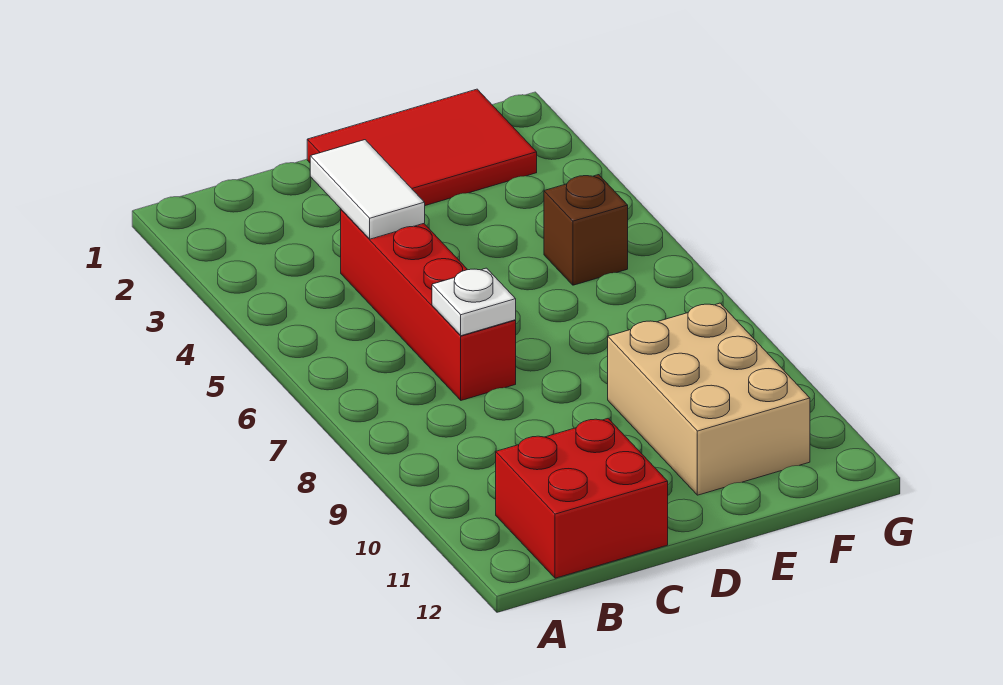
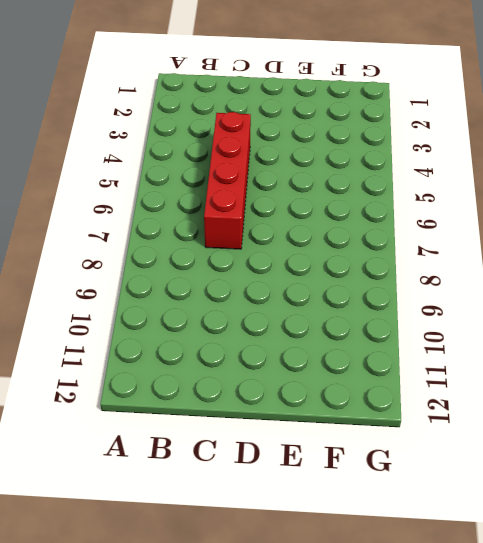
none -> red brick B11:C12 level 1
none -> red tile D1:F2 level 1

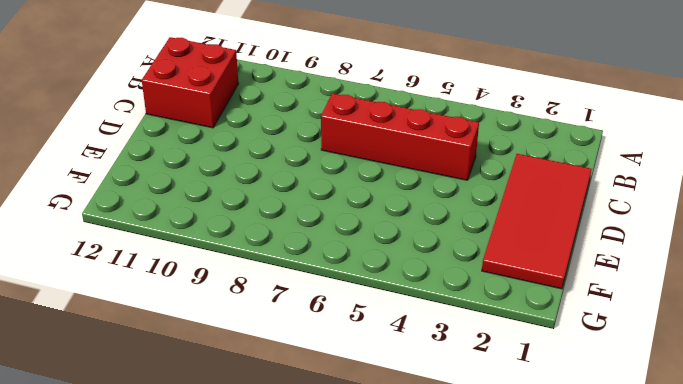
red tile C1:F2 level 1 -> red tile D1:F2 level 1
none -> tan brick E9:F11 level 1
none -> brown brick F5 level 1

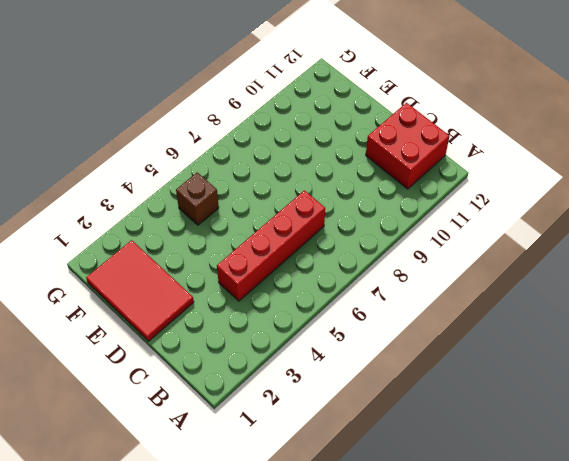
none -> tan brick E9:F11 level 1
none -> white tile C3:C4 level 2

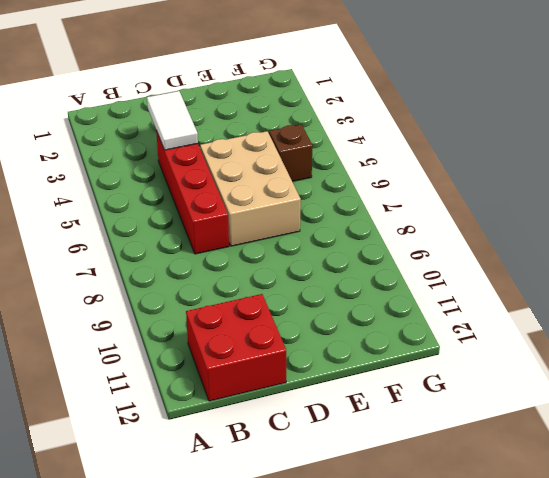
tan brick D5:E7 level 1 -> tan brick E9:F11 level 1
none -> red tile D1:F2 level 1
none -> white plate C7 level 2

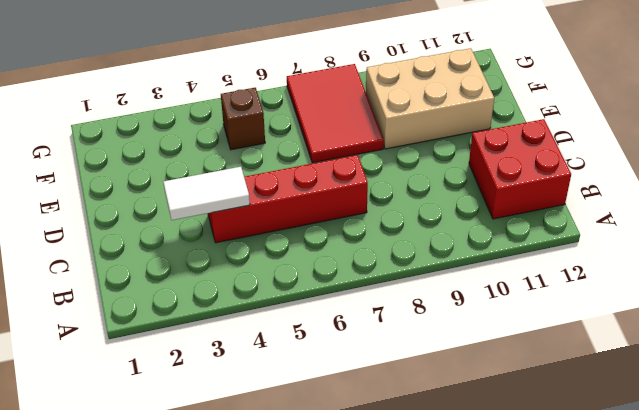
red tile E7:G8 level 1 -> red tile D1:F2 level 1
none -> white plate C7 level 2

